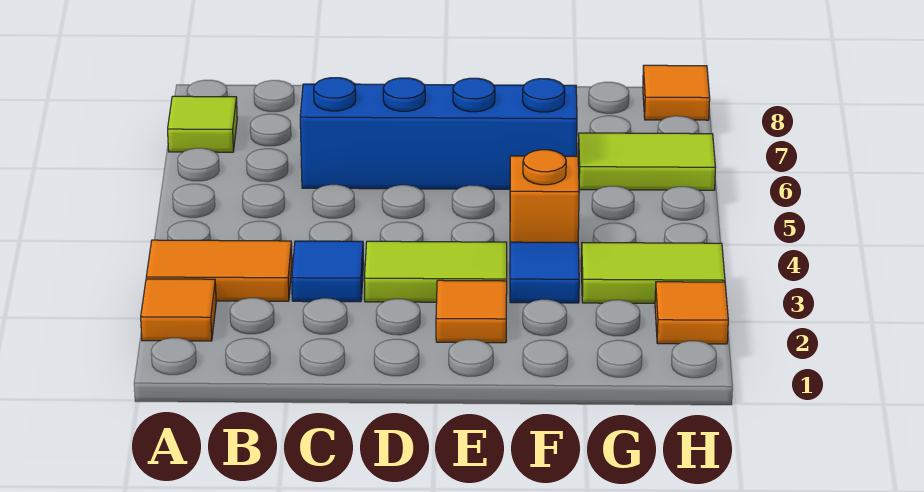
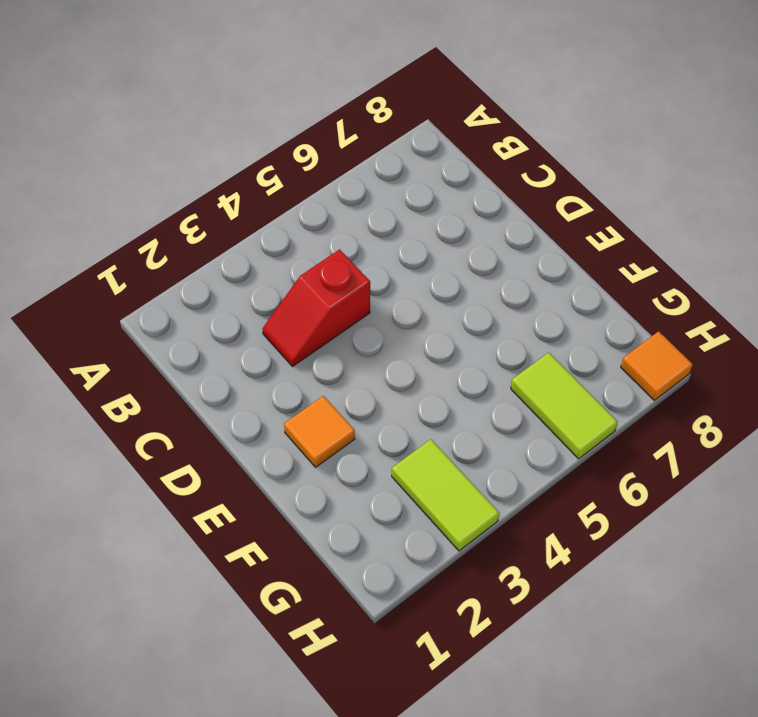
red slope C3:C4 level 1 top 4 -> blue tile C3 level 1
none -> orange tile A2 level 1
none -> orange tile A3:B3 level 1
none -> lime tile A7 level 1

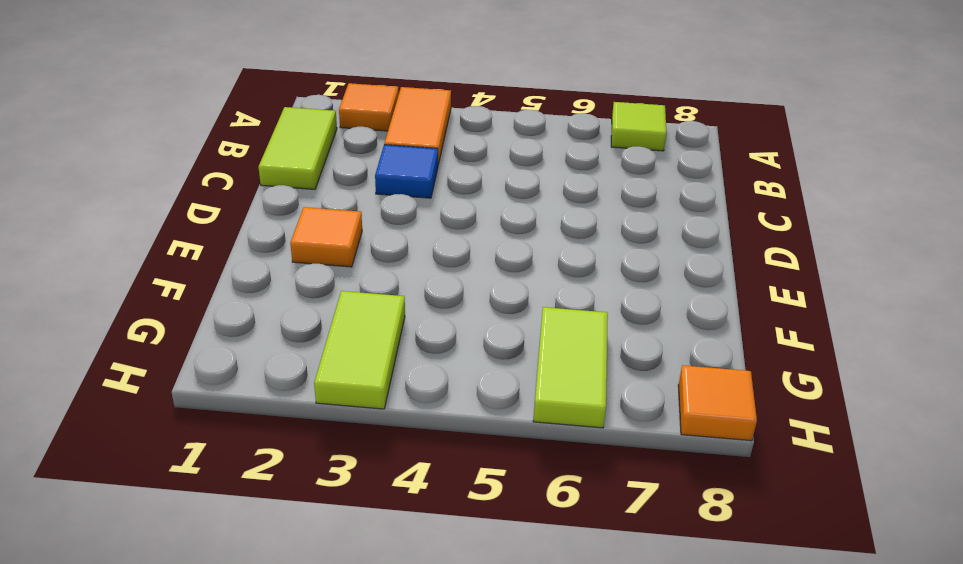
lime tile B1:C1 level 1 -> lime tile D3:E3 level 1
none -> blue brick C6:F6 level 1
none -> blue tile F3 level 1
none -> orange brick F4 level 1

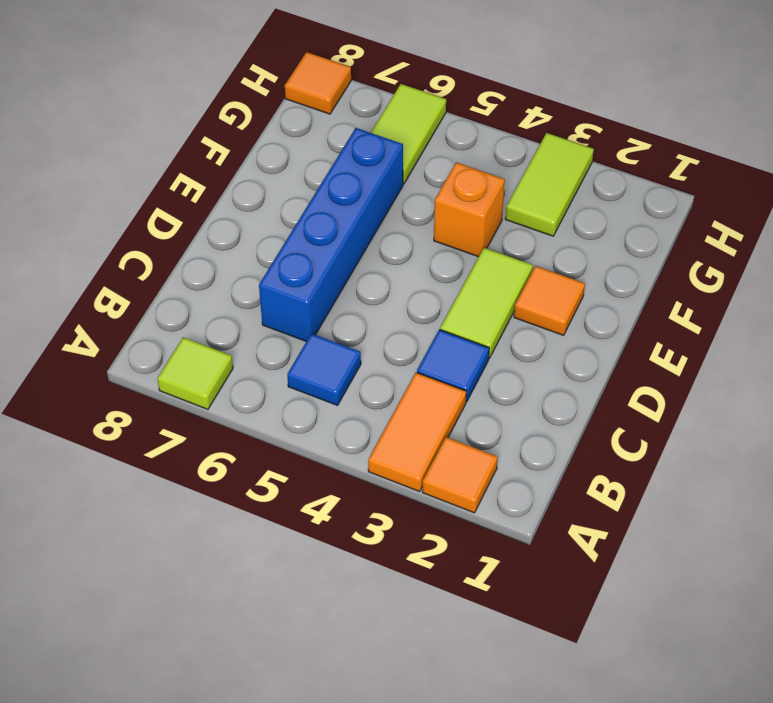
blue tile B5 level 1 -> blue tile F3 level 1
none -> orange tile H2 level 1

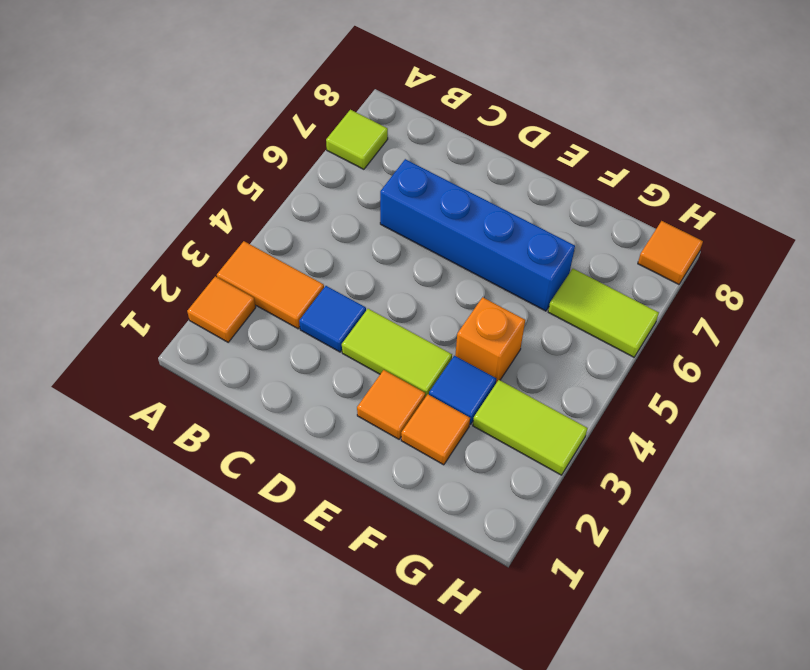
orange tile F2 level 1 -> orange tile H2 level 1

